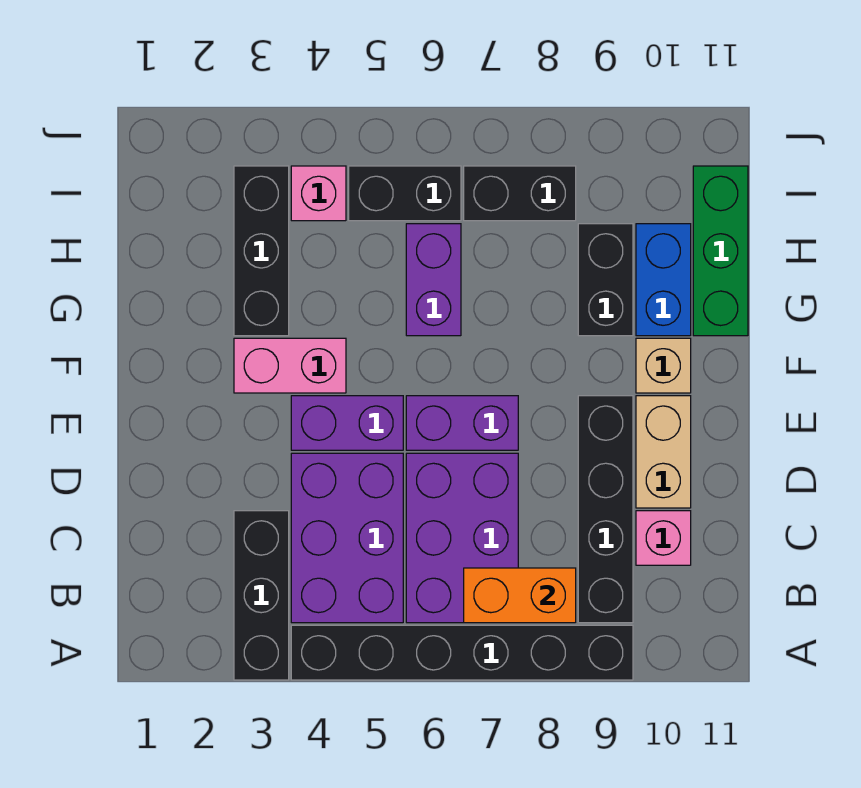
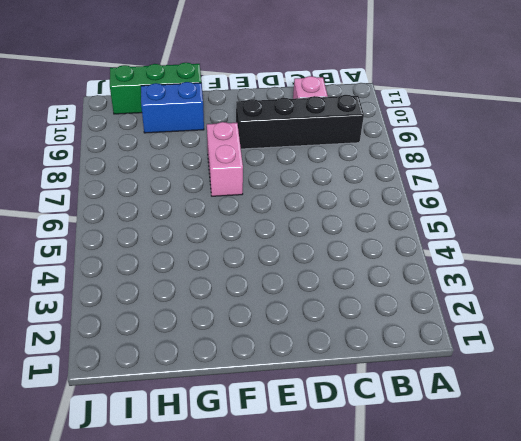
pink brick F7:F8 level 1 -> pink brick F3:F4 level 1
none -> black brick A3:C3 level 1
none -> black brick A4:A9 level 1
none -> purple brick B4:D5 level 1

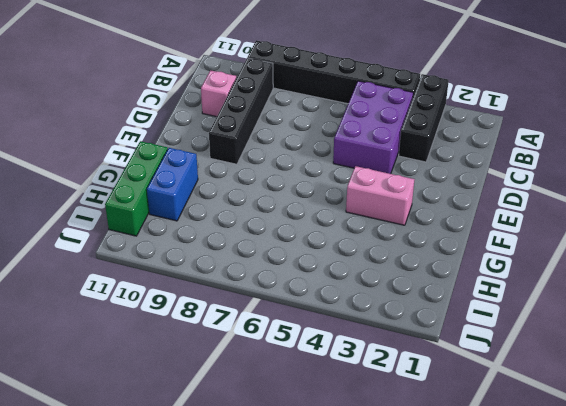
none -> purple brick B6:D7 level 1
none -> tan brick D10:E10 level 1
none -> purple brick E4:E5 level 1

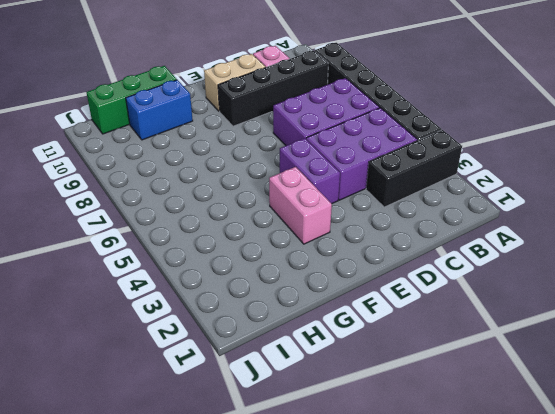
none -> purple brick E6:E7 level 1
none -> tan brick F10 level 1
none -> black brick G3:I3 level 1

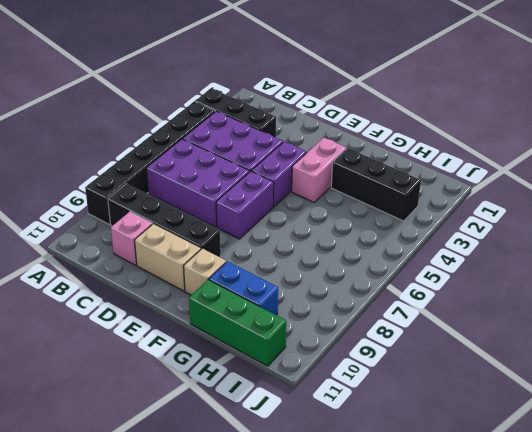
none -> purple brick G6:H6 level 1
none -> black brick G9:H9 level 1
none -> pink brick I4 level 1

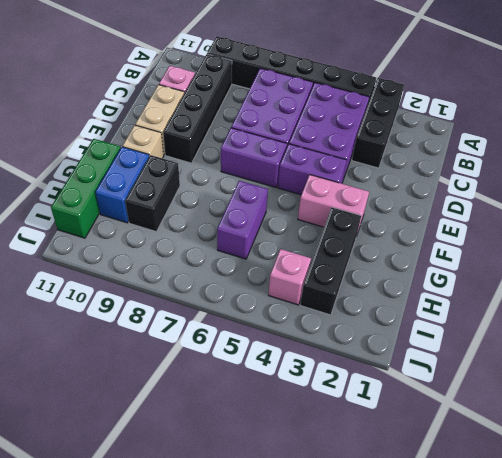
none -> black brick I5:I6 level 1
none -> black brick I7:I8 level 1
none -> orange brick B7:B8 level 2

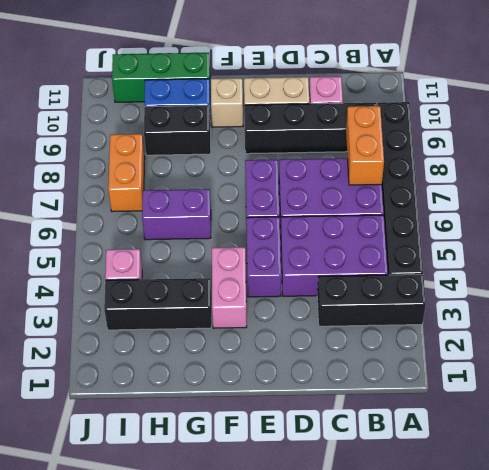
orange brick I7:I8 level 1 -> black brick I7:I8 level 1
none -> black brick I5:I6 level 1

